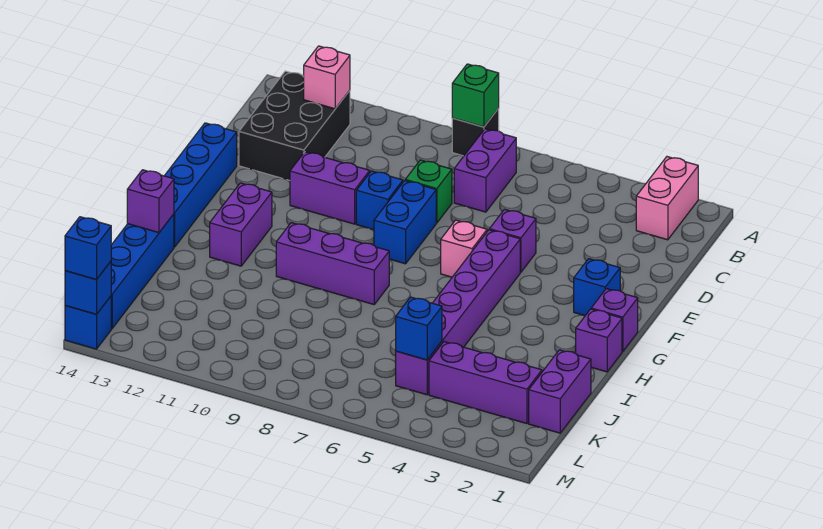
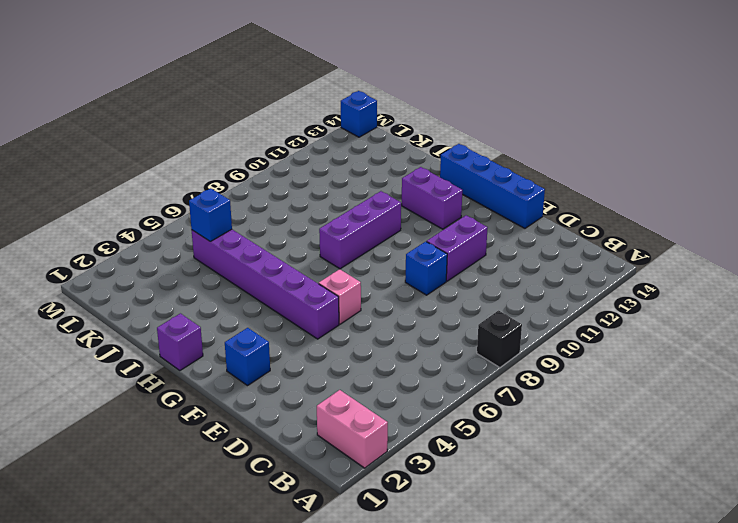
none -> purple brick B7:C7 level 1
none -> black brick B12:D13 level 1
none -> green brick D8 level 1

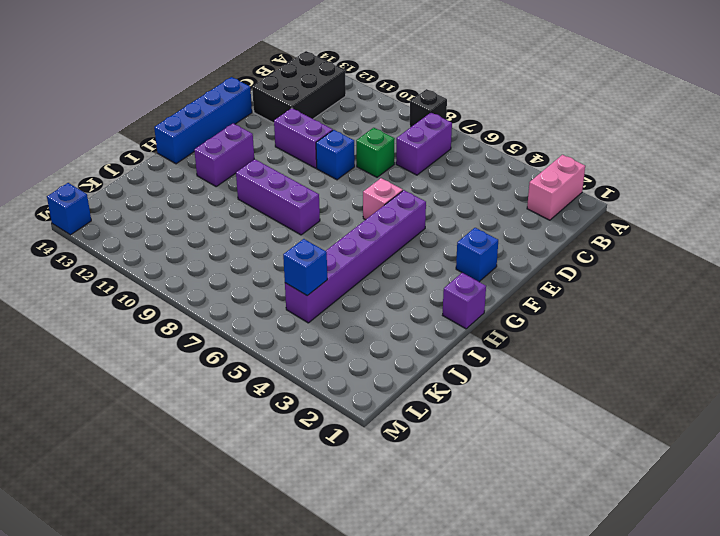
none -> purple brick E5 level 1
none -> blue brick E8:F8 level 1
none -> purple brick G1 level 1

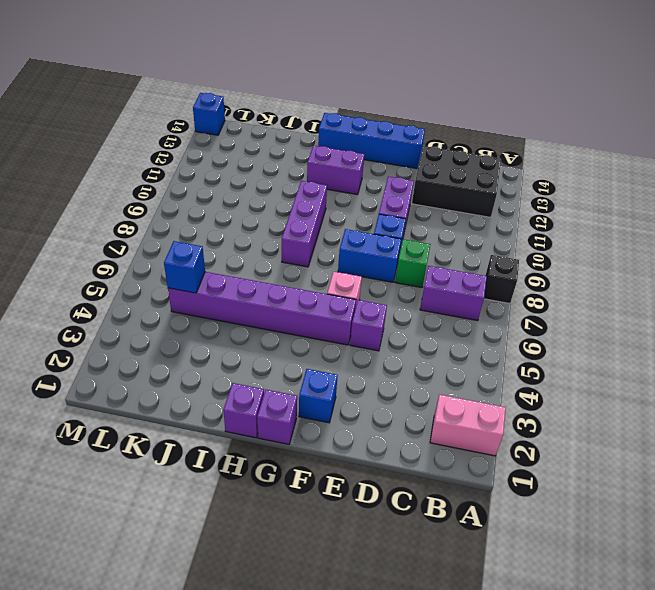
none -> blue brick I14:L14 level 1
none -> purple brick J1:K1 level 1
none -> purple brick K2:K4 level 1

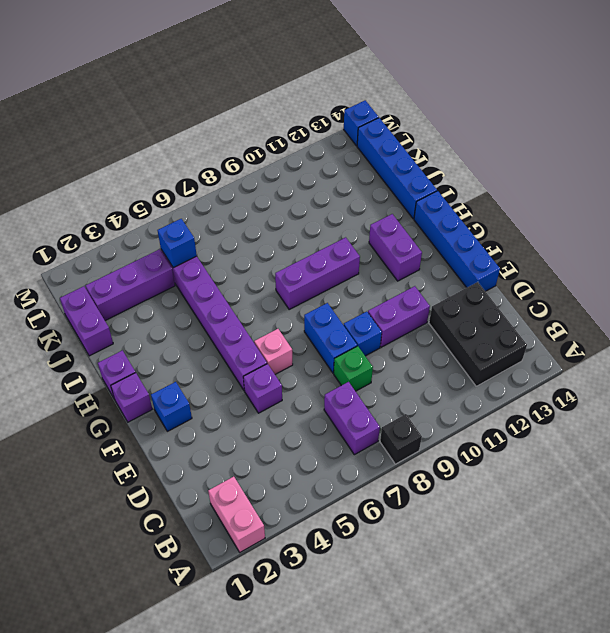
none -> green brick A8 level 2
none -> pink brick B12 level 2
none -> purple brick I14 level 2

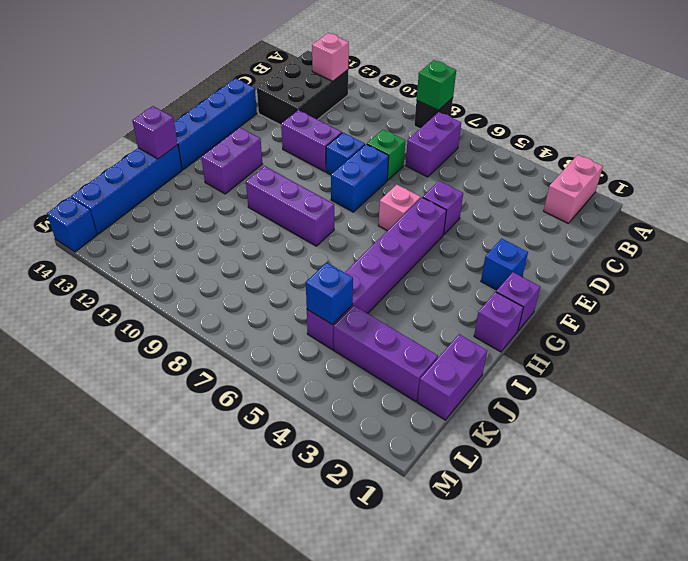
none -> blue brick M14 level 2
none -> blue brick M14 level 3

